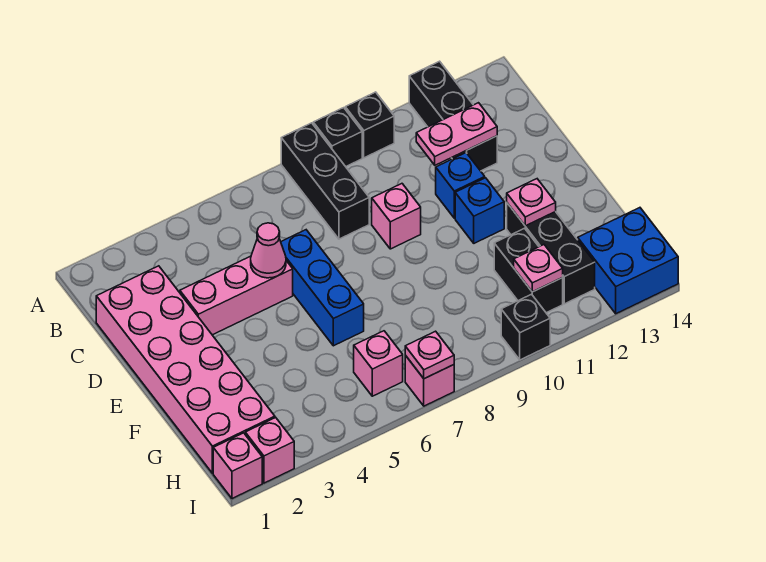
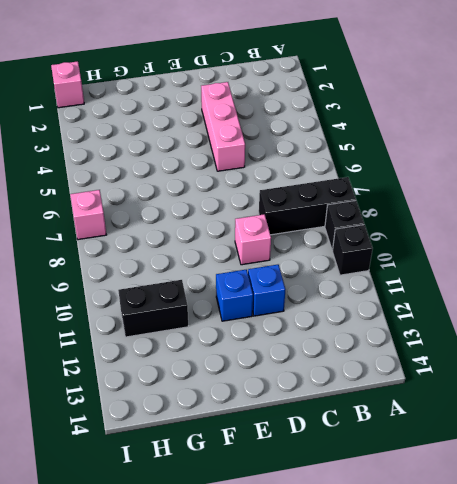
none -> black brick A12:C12 level 1
none -> pink brick C1:H2 level 1
none -> blue brick D6:F6 level 1

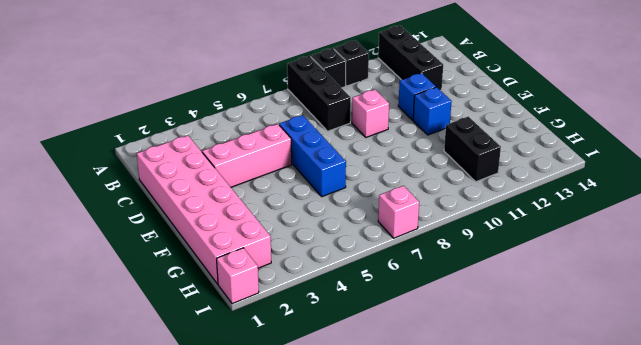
none -> black brick F12:H12 level 1
none -> pink brick H6 level 1
none -> blue brick H13:I14 level 1

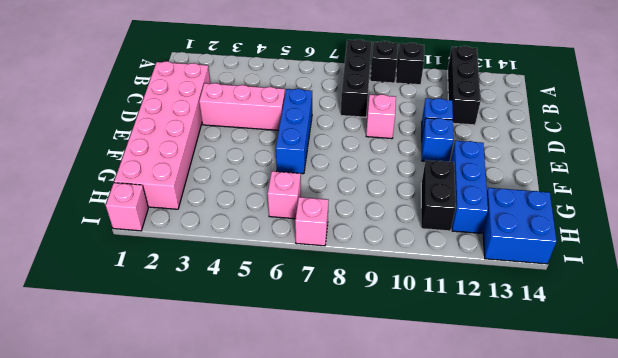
blue brick F12:H12 level 1 -> black brick F12:H12 level 1
none -> pink brick I2 level 1
none -> black brick I10 level 1
none -> pink plate C11:C12 level 2

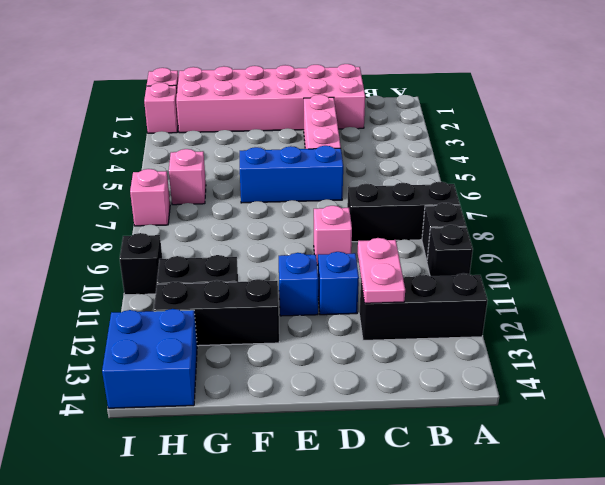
none -> pink cone D5 level 2
none -> pink plate F12 level 2
none -> pink plate H11 level 2

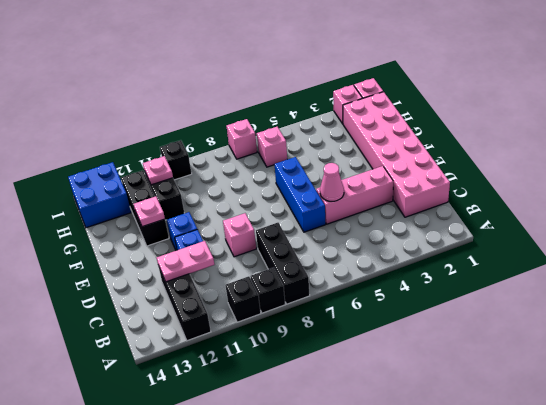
none -> pink plate I7 level 2

